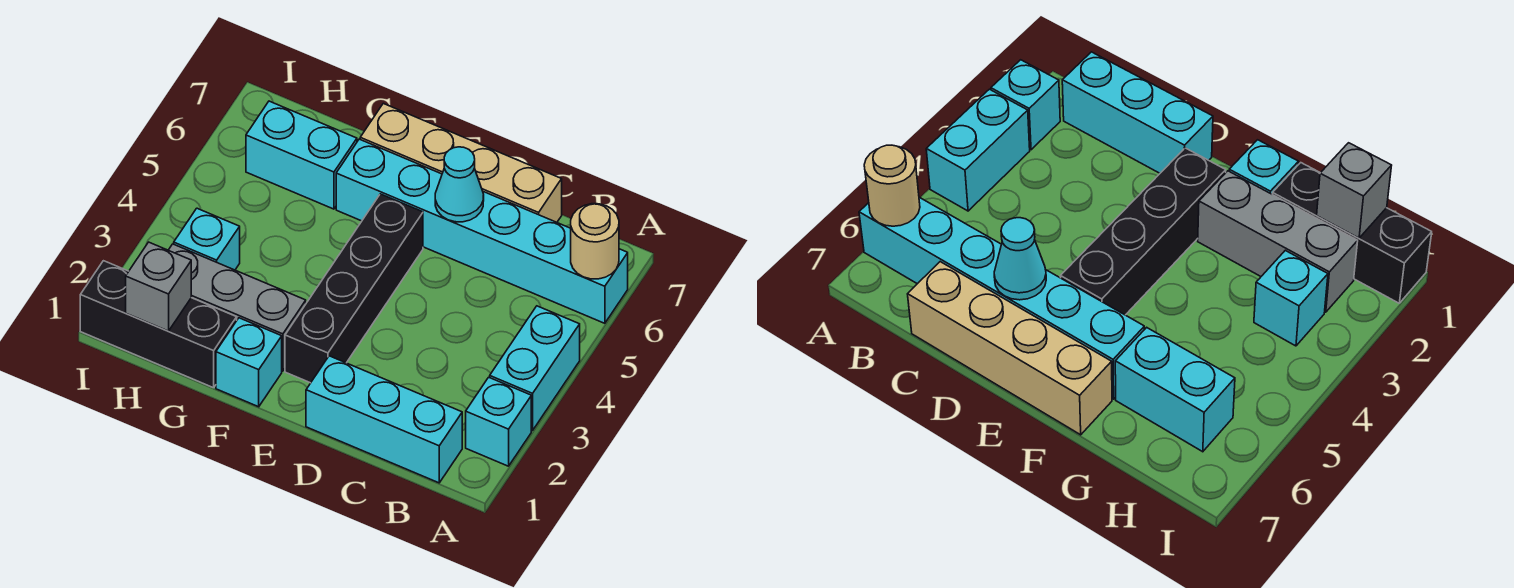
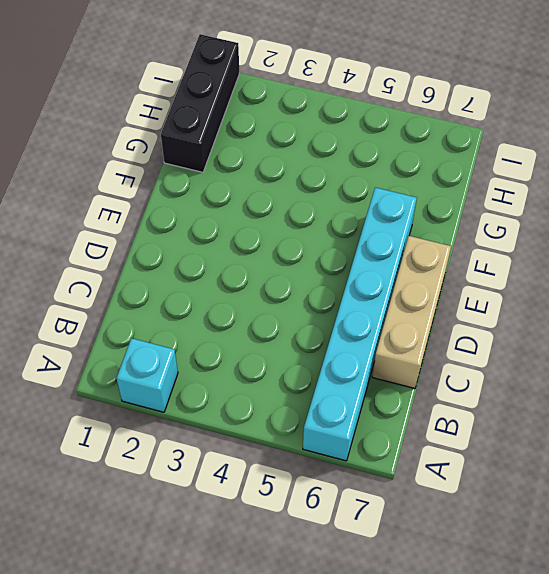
tan brick C7:E7 level 1 -> tan brick C7:F7 level 1
none -> cyan brick A3:A4 level 1
none -> cyan brick B1:D1 level 1
none -> black brick E2:E5 level 1

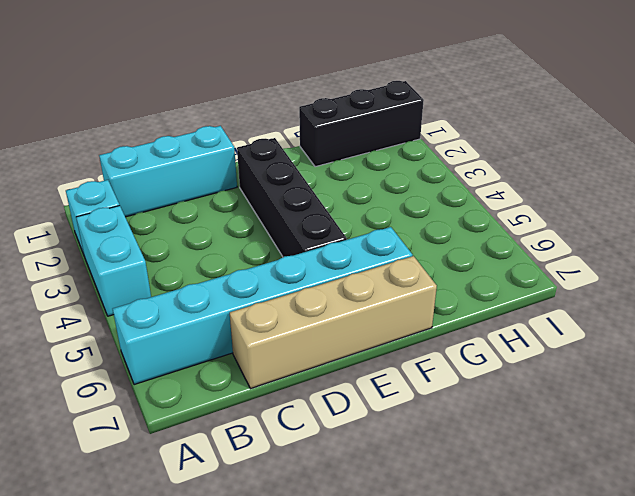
none -> cyan brick F1 level 1
none -> grey brick F2:H2 level 1
none -> cyan brick G6:H6 level 1

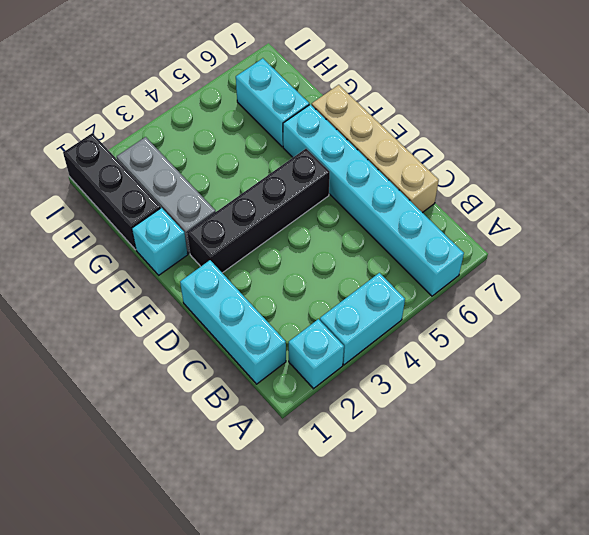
none -> cyan brick H3 level 1
none -> tan round brick A6 level 2
none -> cyan cone D6 level 2

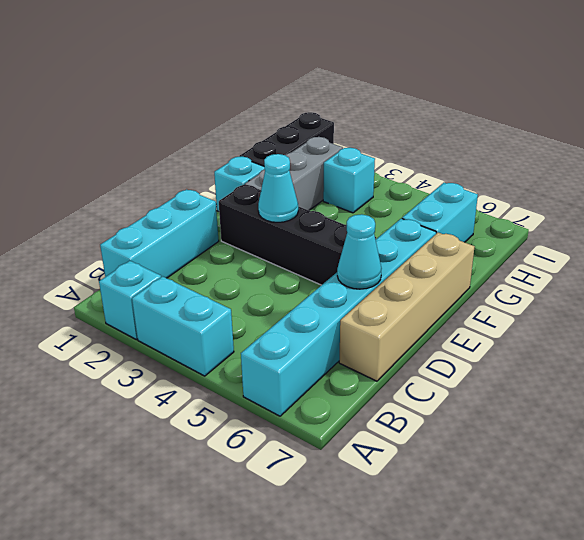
cyan cone E3 level 2 -> none
none -> tan round brick A6 level 2
none -> grey brick H1 level 2

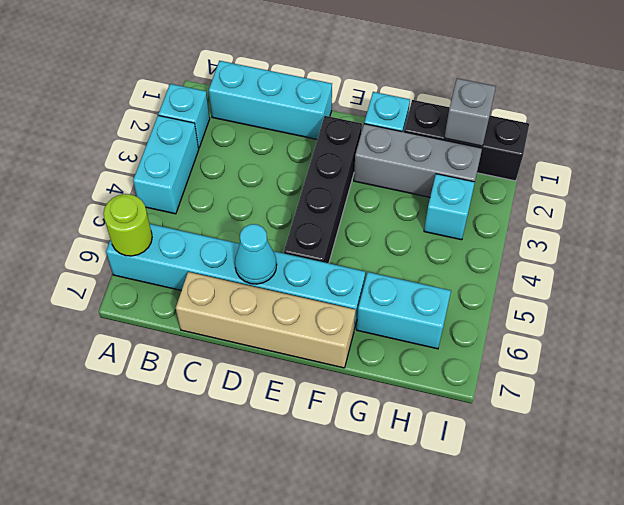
lime round brick A6 level 2 -> tan round brick A6 level 2

